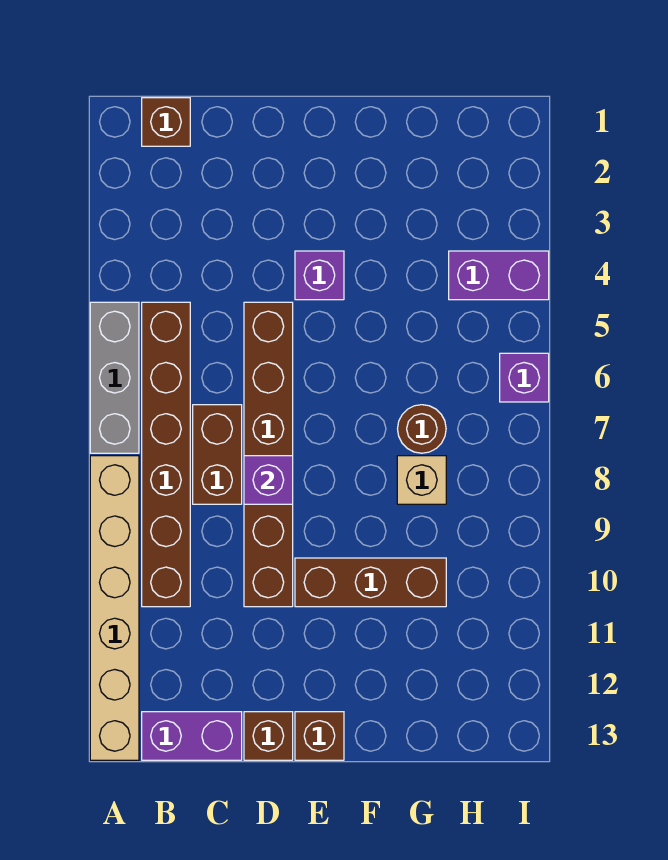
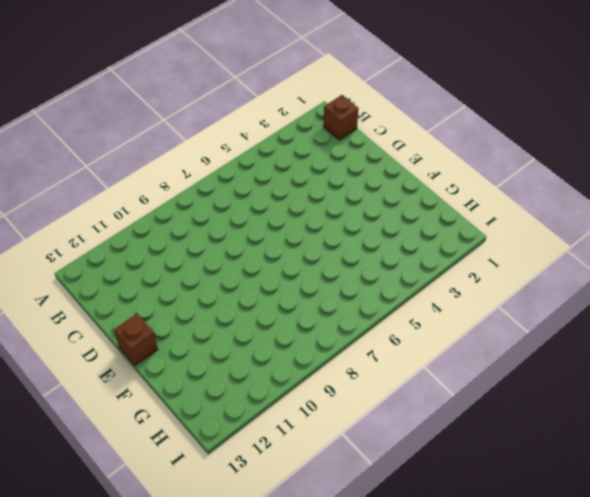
none -> grey brick A5:A7 level 1
none -> tan brick A8:A13 level 1
none -> brown brick B5:B10 level 1

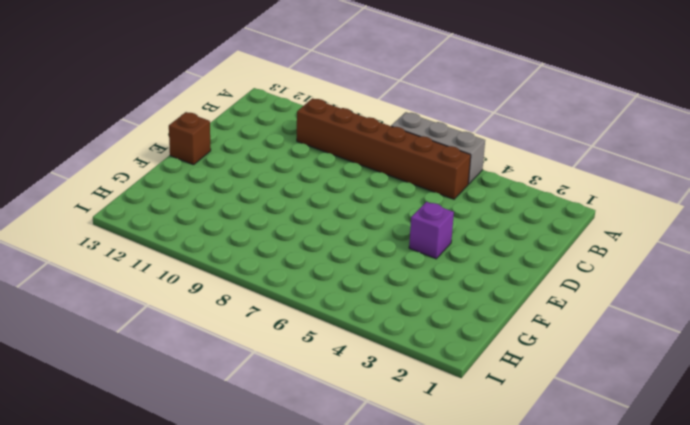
none -> tan brick A8:A13 level 1
none -> brown brick B1 level 1
none -> purple brick B13:C13 level 1

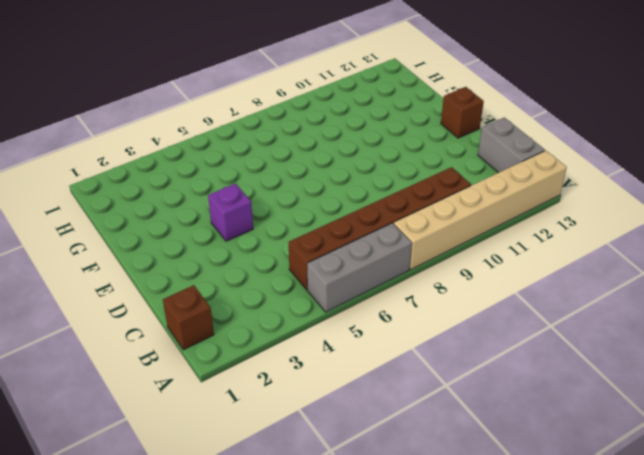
grey brick B13:C13 level 1 -> purple brick B13:C13 level 1
none -> brown brick C7:C8 level 1
none -> brown brick D5:D10 level 1
none -> brown brick D13 level 1

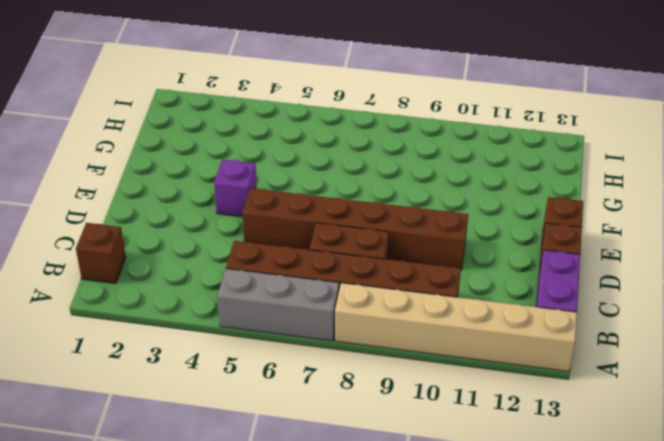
none -> brown brick E10:G10 level 1
none -> brown round brick G7 level 1
none -> tan brick G8 level 1

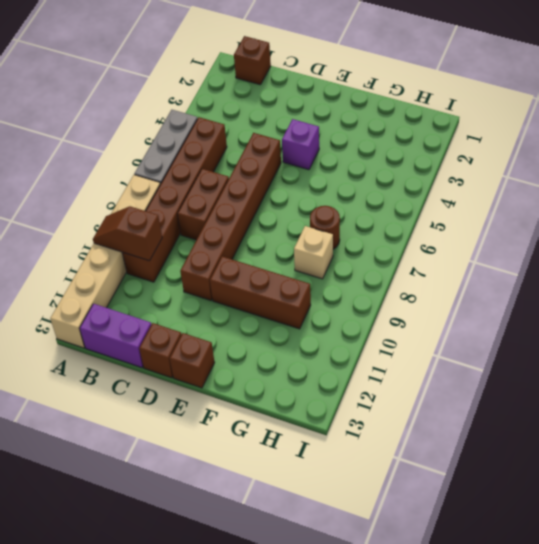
brown slope A10:B10 level 2 top B -> none
none -> purple brick H4:I4 level 1
none -> purple brick I6 level 1
none -> purple brick D8 level 2

